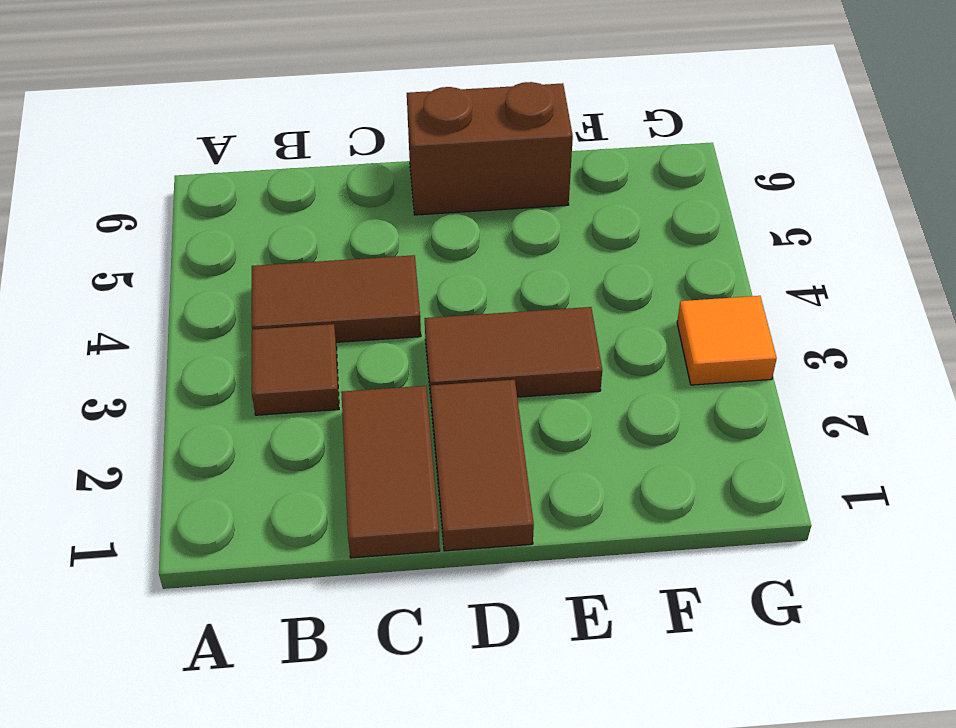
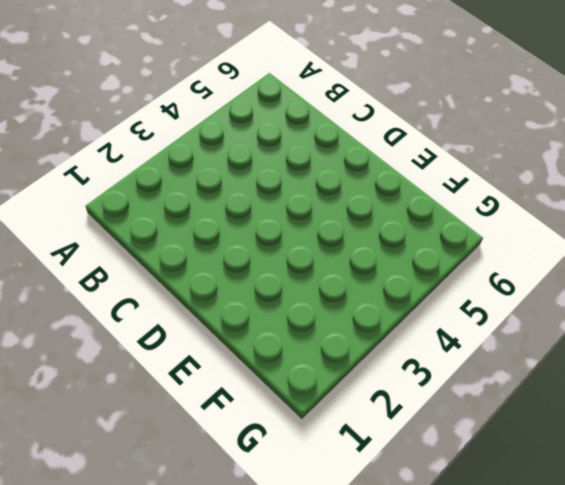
none -> brown tile B3 level 1
none -> brown tile B4:C4 level 1

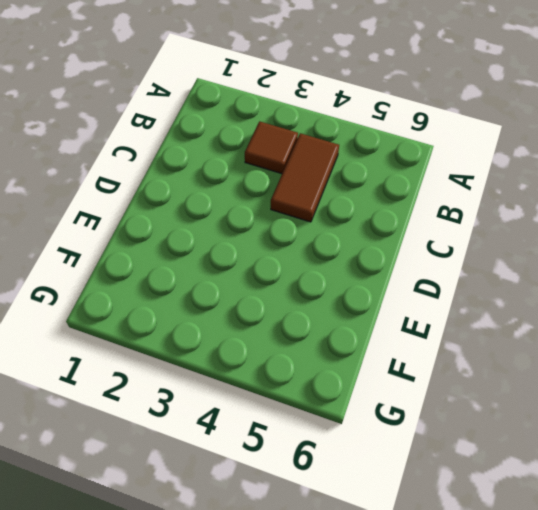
none -> brown tile C1:C2 level 1
none -> brown tile D1:D2 level 1

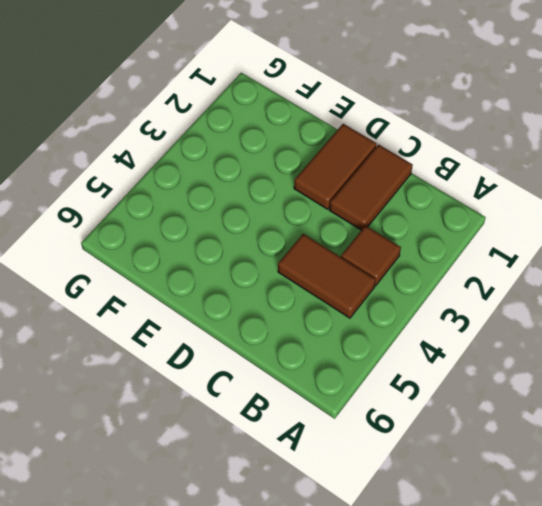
none -> brown tile D3:E3 level 1
none -> brown brick D6:E6 level 1

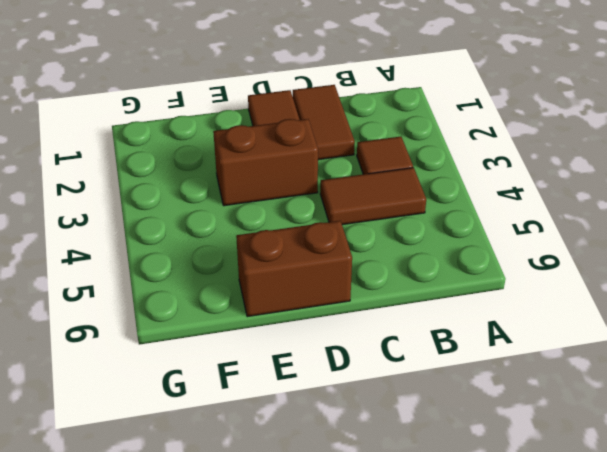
brown brick D3:E3 level 1 -> brown tile D3:E3 level 1
none -> orange tile G3 level 1

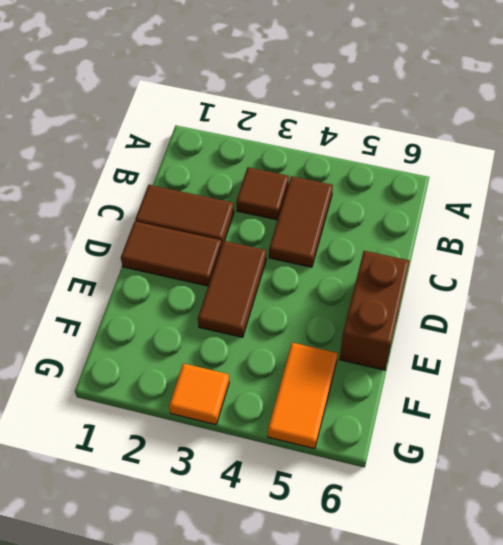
orange tile F5:G5 level 1 -> none

